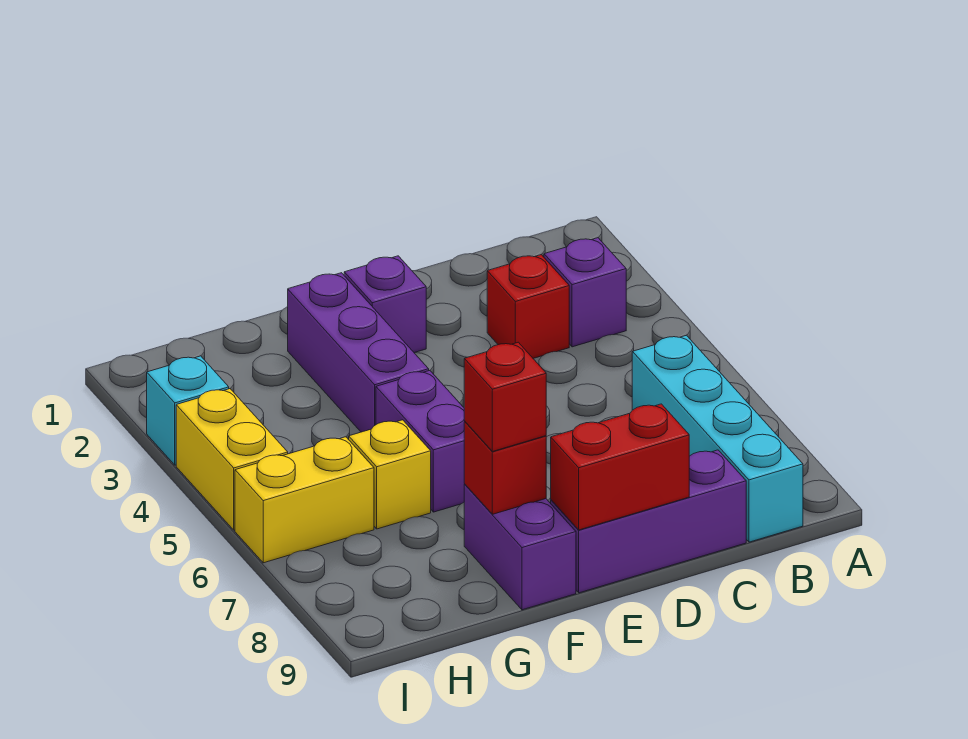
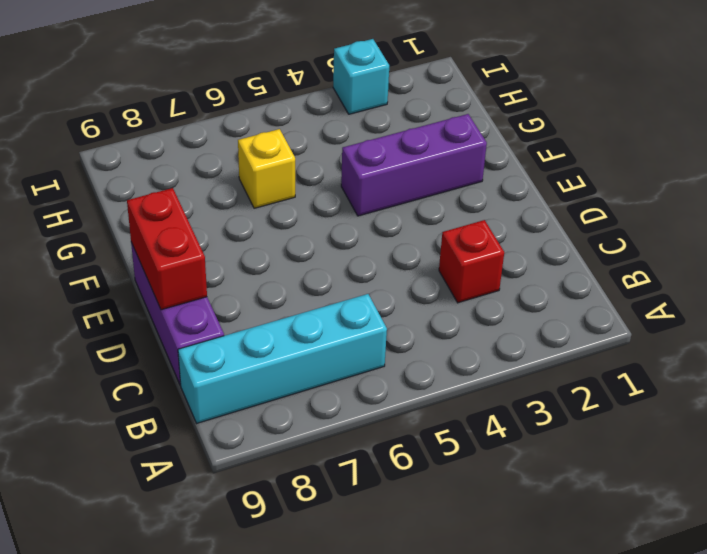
none -> purple brick B3 level 1
none -> purple brick E2 level 1
none -> purple brick F5:F6 level 1

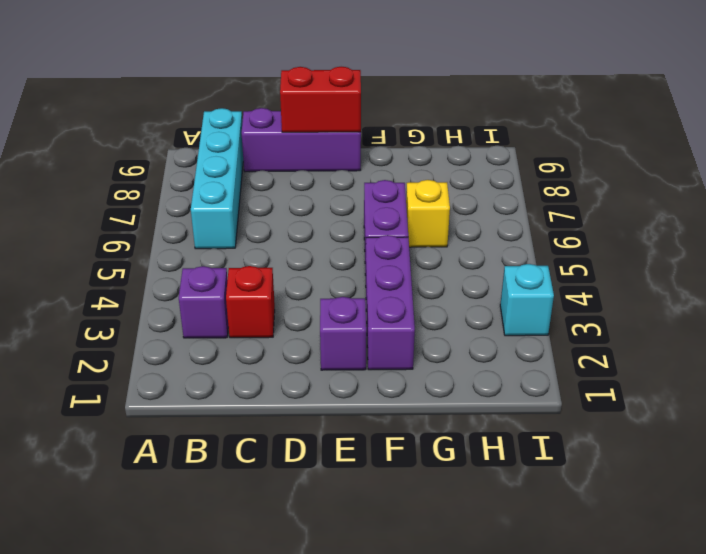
none -> purple brick F8:F9 level 1
none -> yellow brick H6:I6 level 1
none -> yellow brick I4:I5 level 1

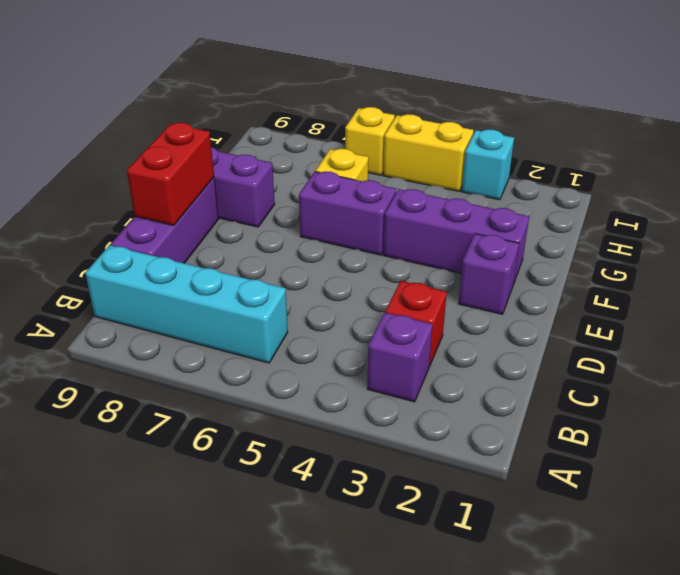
yellow brick I6 level 1 -> yellow brick H6:I6 level 1
none -> red brick F8 level 2
none -> red brick F8 level 3

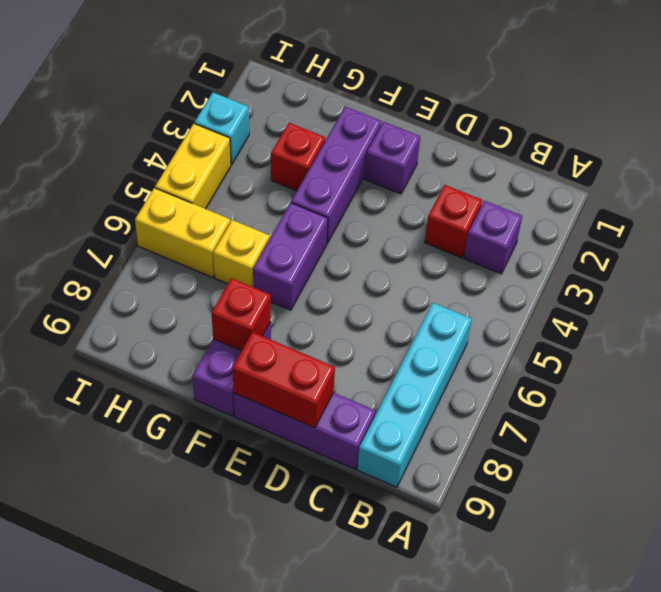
red brick G3 level 1 -> red brick F8 level 3

